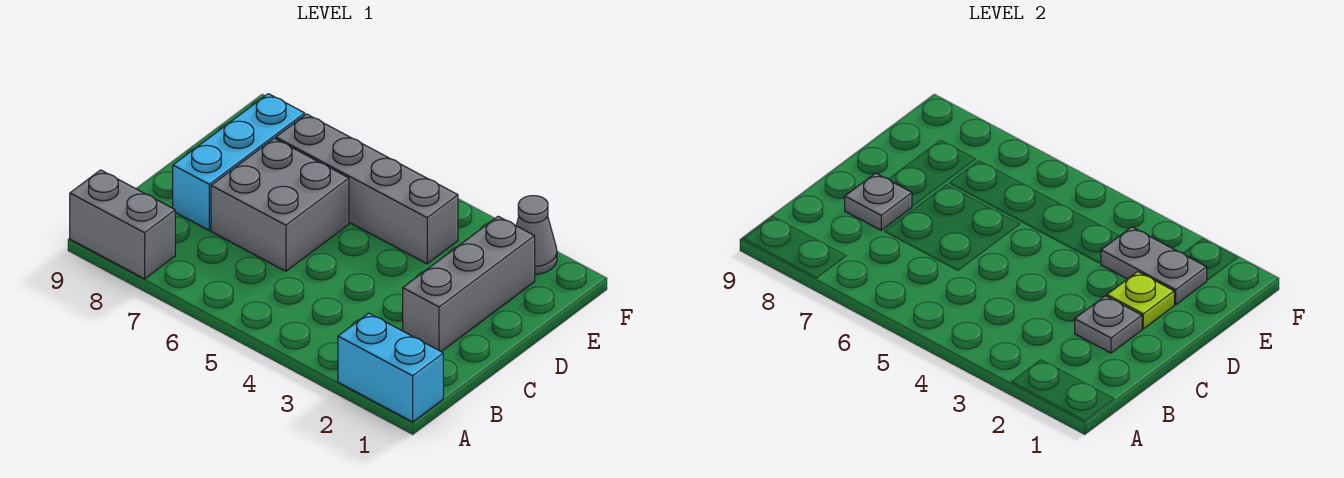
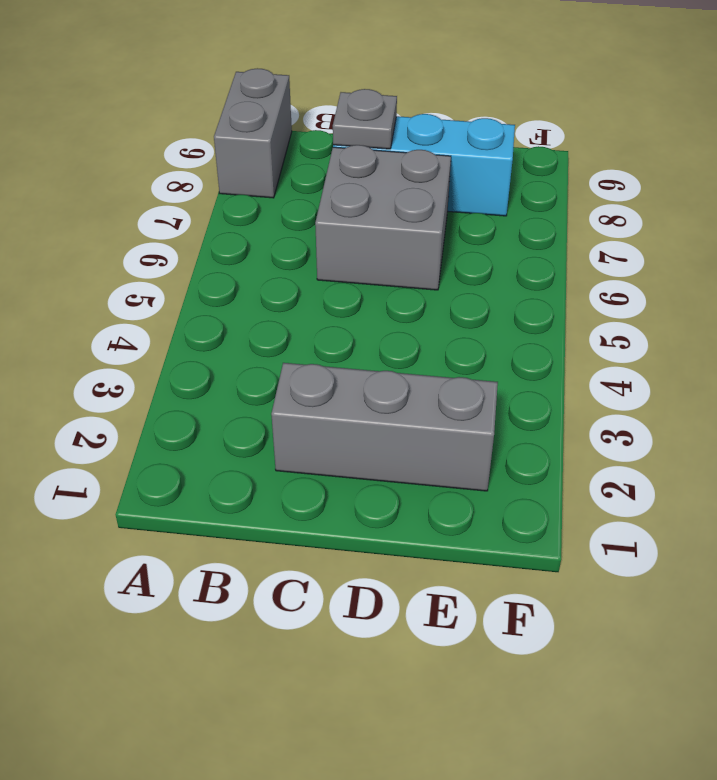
none -> cyan brick A1:A2 level 1
none -> grey brick E4:E7 level 1

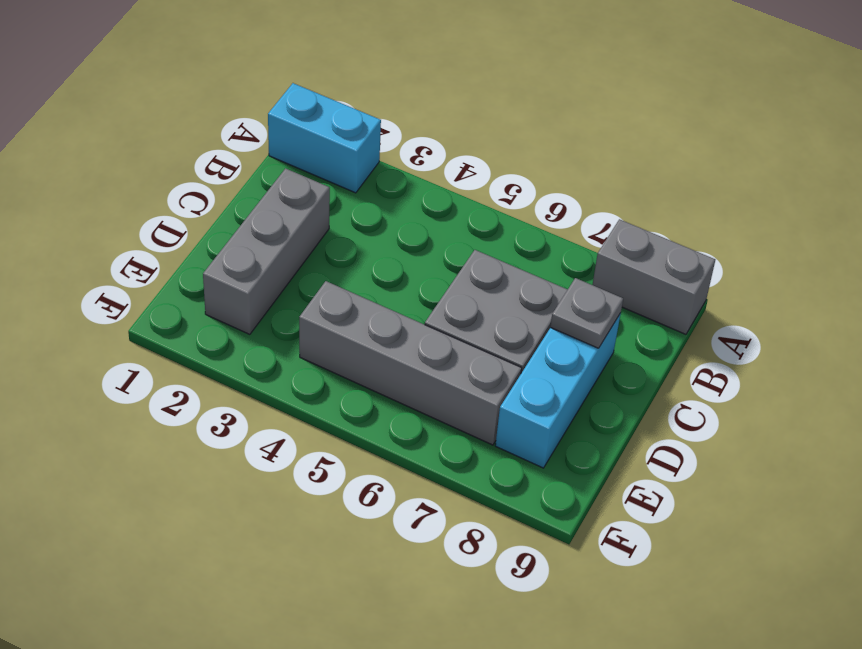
none -> grey cone F2 level 1
none -> grey plate C2 level 2

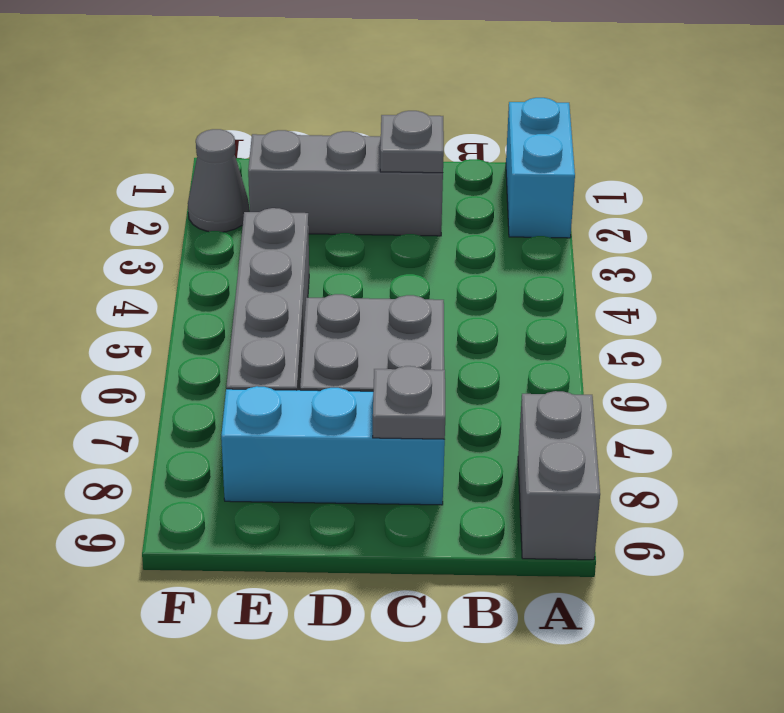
none -> lime plate D2 level 2
none -> grey plate E2:E3 level 2

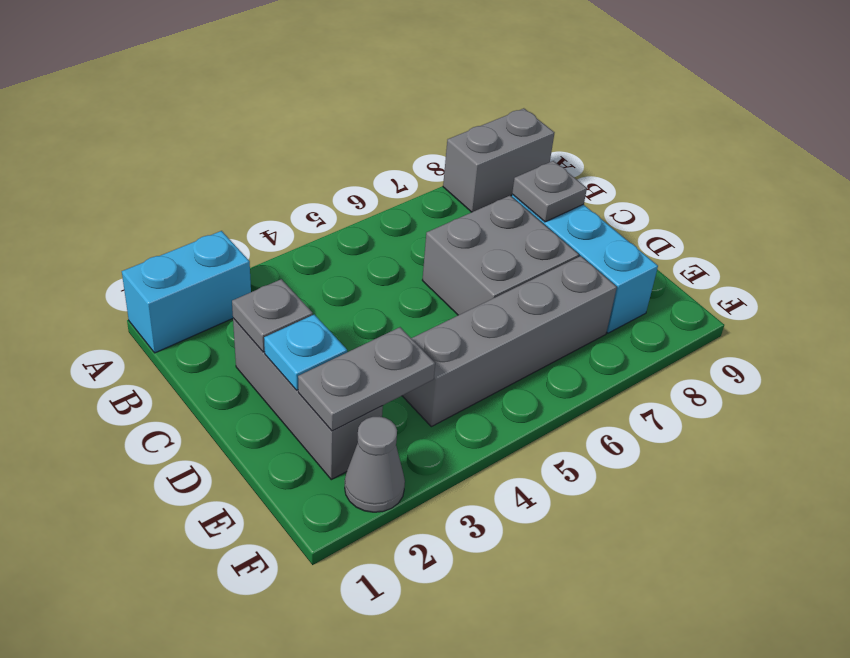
cyan plate D2 level 2 -> lime plate D2 level 2

